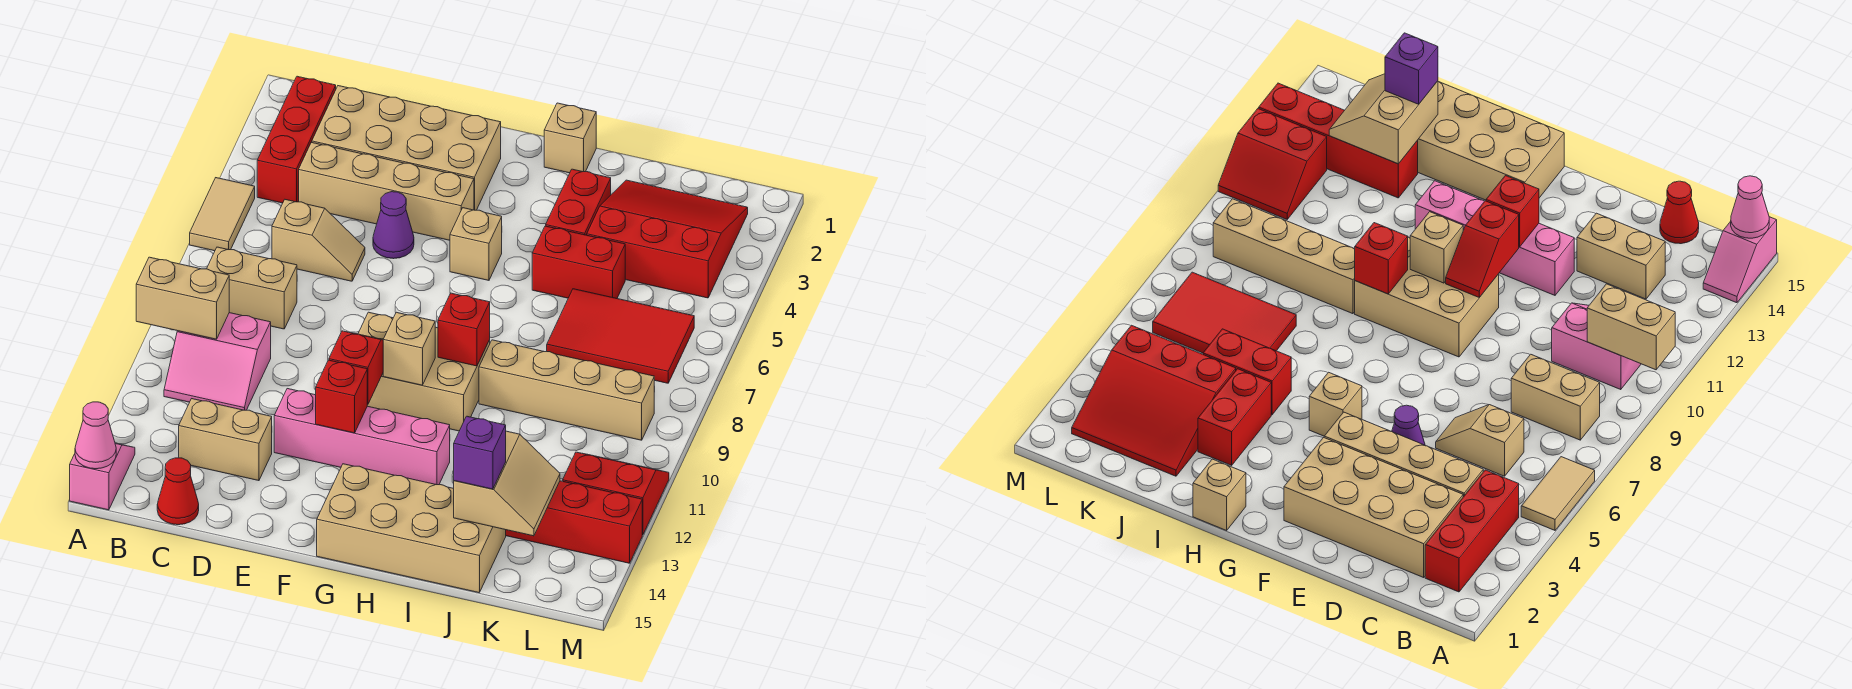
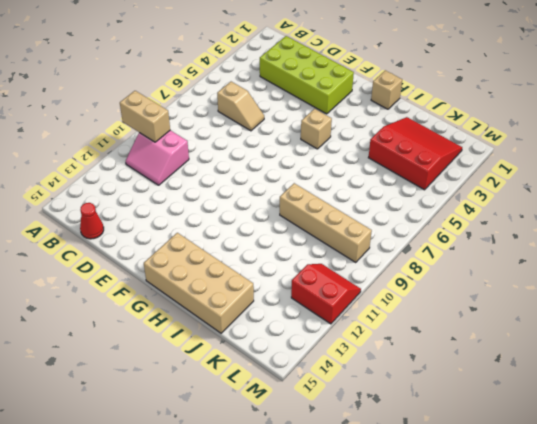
lime brick C2:F3 level 1 -> tan brick C2:F3 level 1
none -> tan tile A5:A6 level 1
none -> pink slope A14:A15 level 1 top 15
none -> red brick B2:B4 level 1
none -> tan brick B8:C8 level 1

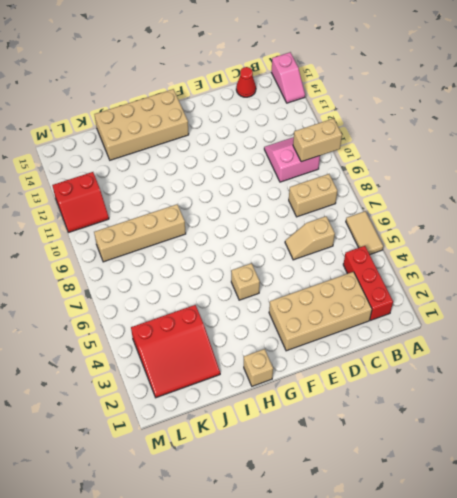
none -> tan brick C4:F4 level 1
none -> tan brick C13:D13 level 1
none -> purple cone E5 level 1
none -> pink brick E12:H12 level 1

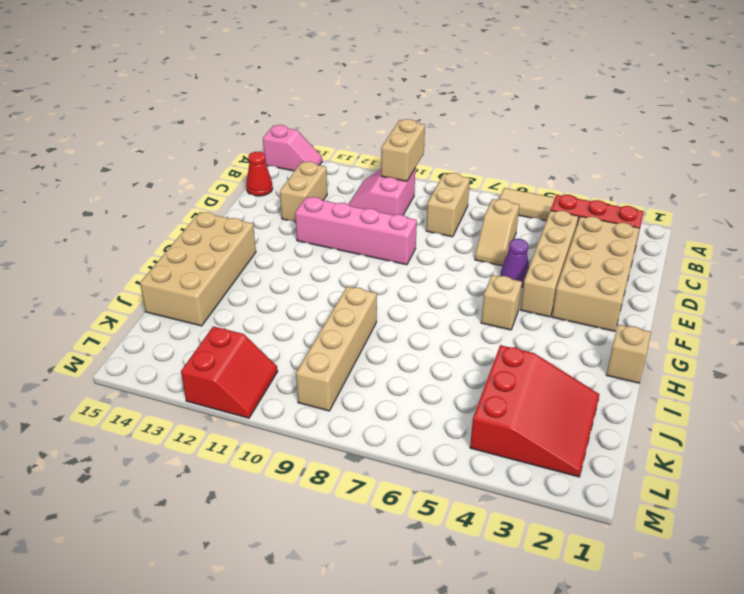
pink brick E9:E12 level 1 -> pink brick E12:H12 level 1
none -> tan brick F9:H10 level 1
none -> red brick I3:I4 level 1
none -> red brick I5:J5 level 1
none -> red tile J6:L7 level 1

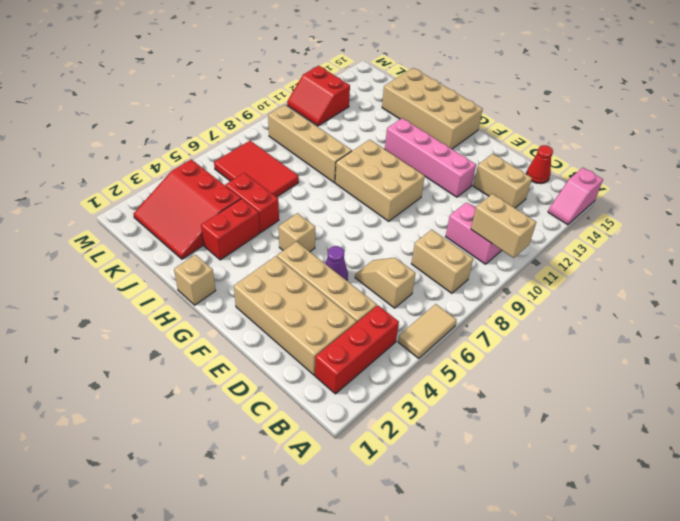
none -> red brick J13:M13 level 1
none -> pink cone A15 level 2
none -> red slope F10:F11 level 2 top 11
none -> red brick F12 level 2

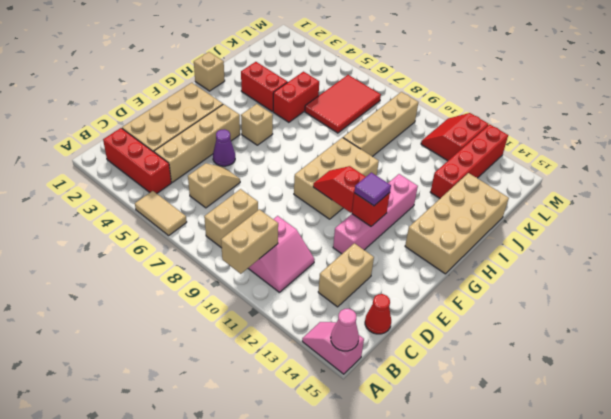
purple tile F12 level 3 -> none
none -> red slope J2:L4 level 1 top 4
none -> tan brick G10 level 2
none -> red brick H9 level 2
none -> tan slope J13:K14 level 2 top J

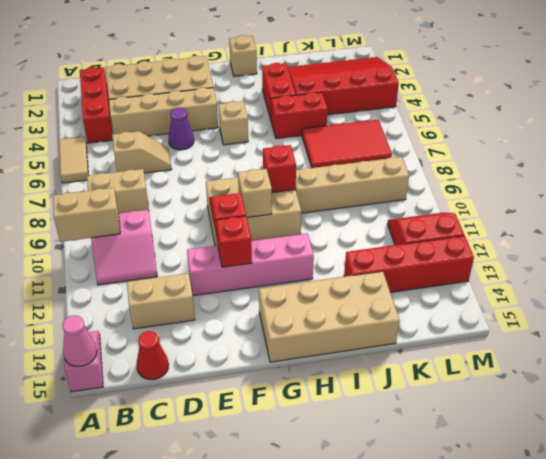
red slope J2:M4 level 1 top 4 -> red slope J2:L4 level 1 top 4
none -> tan slope J13:K14 level 2 top J
none -> purple brick J14 level 3

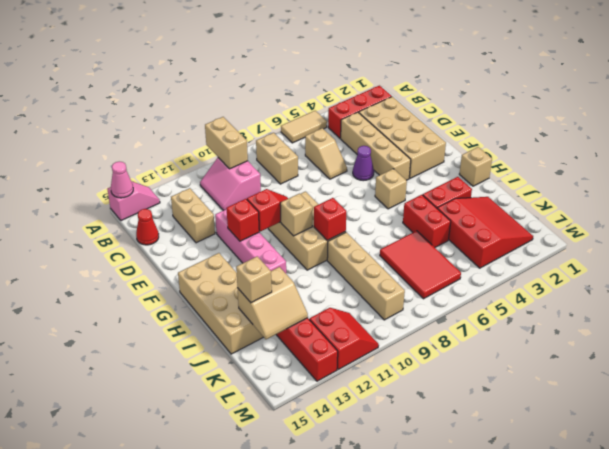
tan brick J14 level 3 -> purple brick J14 level 3

